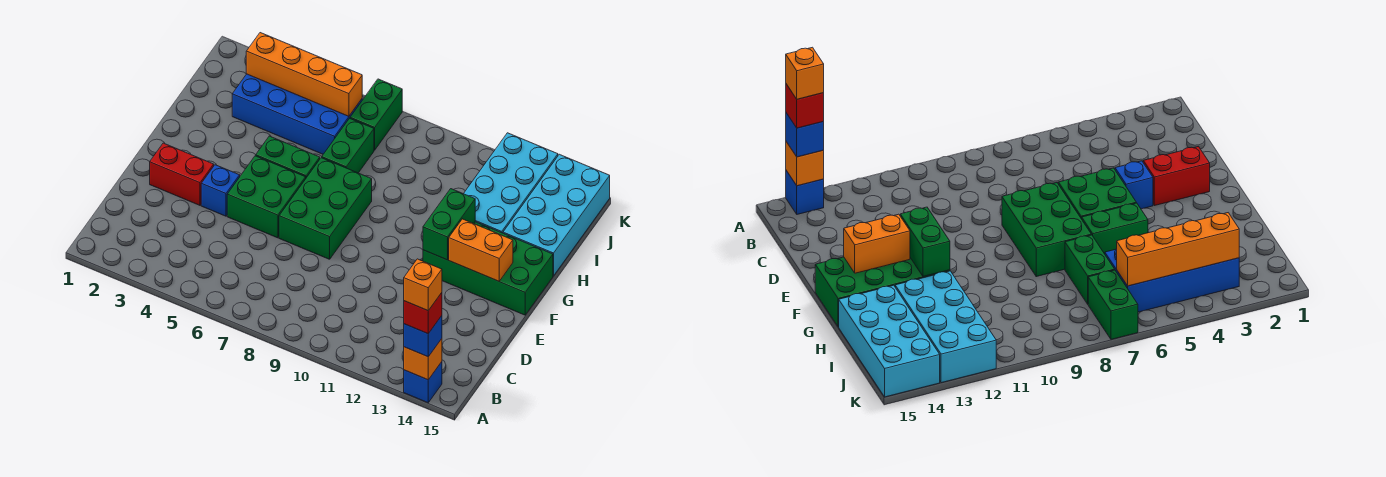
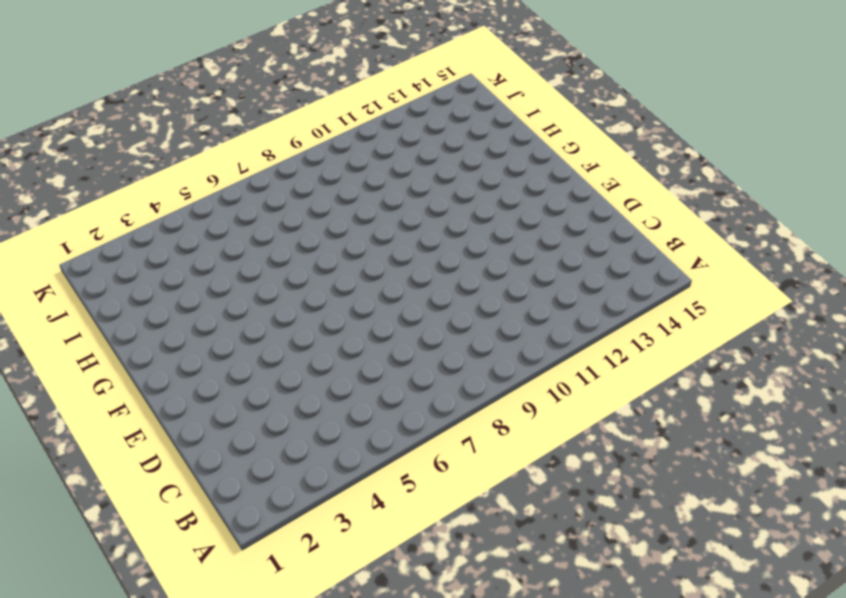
none -> blue brick A14 level 1
none -> red brick E2:E3 level 1
none -> blue brick E4 level 1

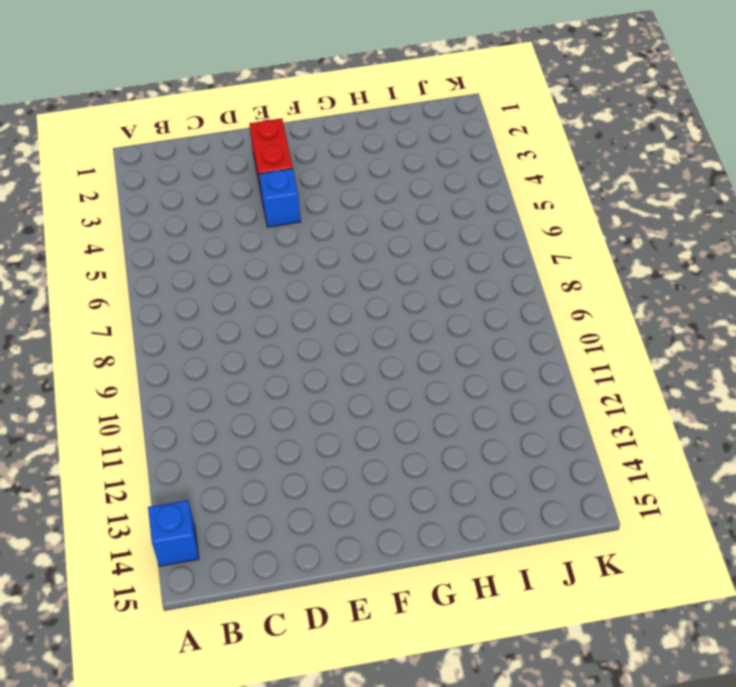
none -> green brick E5:F6 level 1
none -> green brick E7:G8 level 1
none -> green brick F12:G15 level 1

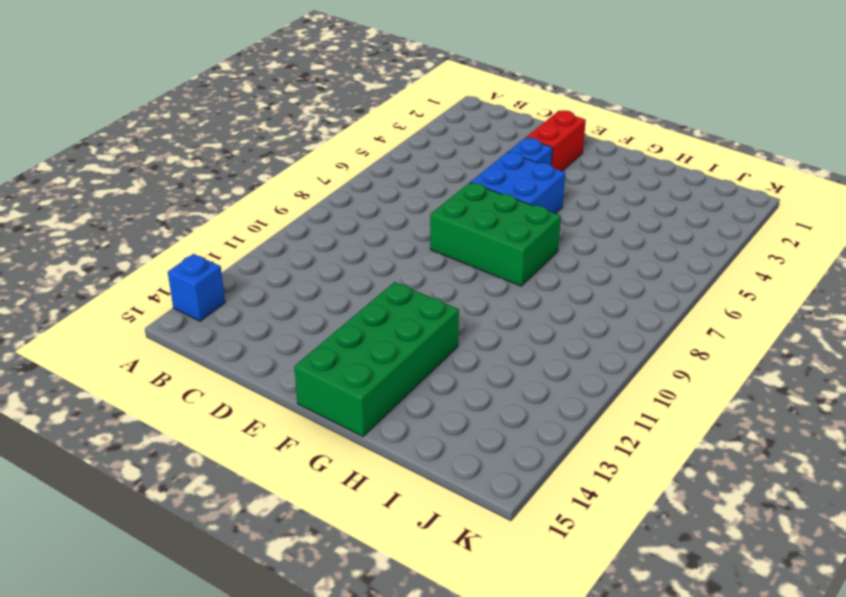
blue brick E5:F6 level 1 -> green brick E5:F6 level 1
none -> green brick G5:G6 level 1
none -> green brick H7:I7 level 1
none -> cyan brick H12:K13 level 1

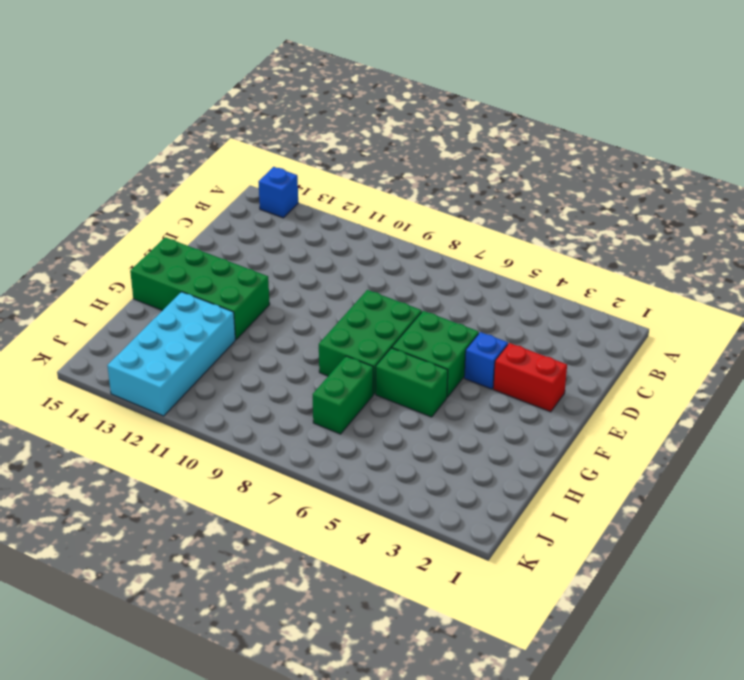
none -> cyan brick H14:K15 level 1
none -> blue brick I3:J6 level 1
none -> green brick J7:K7 level 1

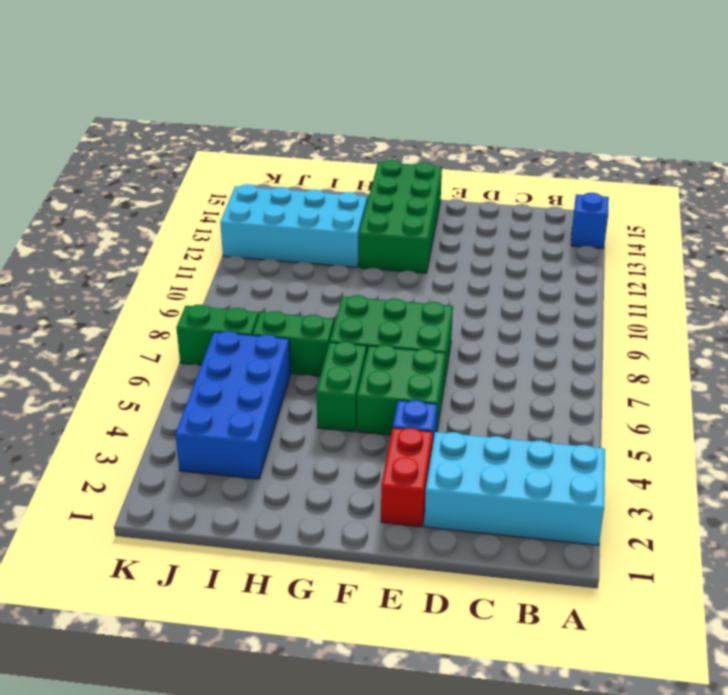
cyan brick A2:D3 level 1 -> cyan brick H14:K15 level 1
none -> orange brick A14 level 2
none -> green brick F12:G12 level 2
none -> orange brick F13:F14 level 2

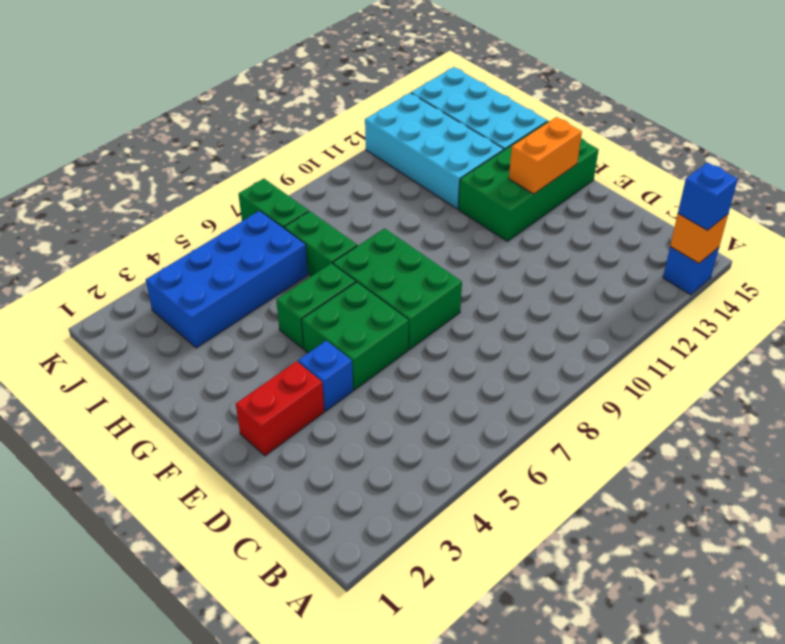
none -> green brick F12:G12 level 2
none -> orange brick J3:J6 level 2
none -> red brick A14 level 4

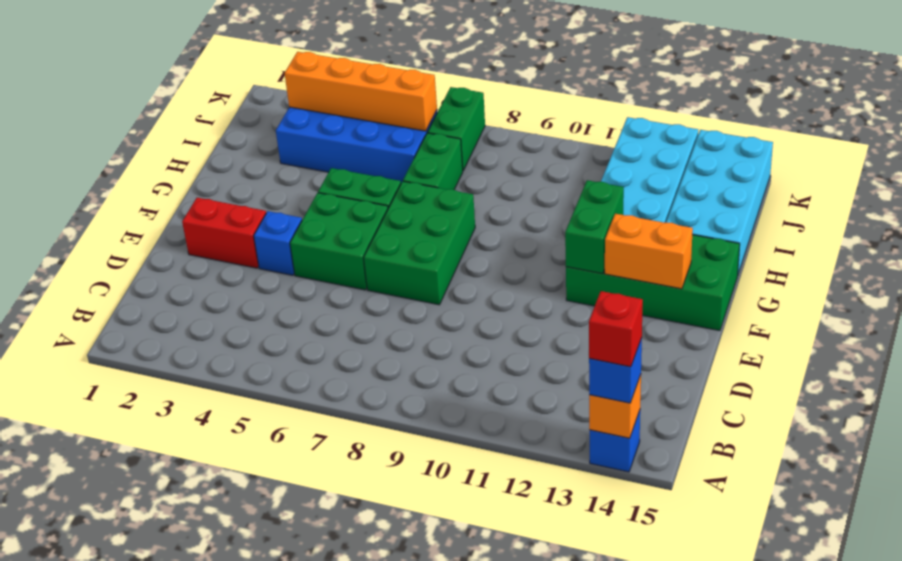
none -> orange brick A14 level 5

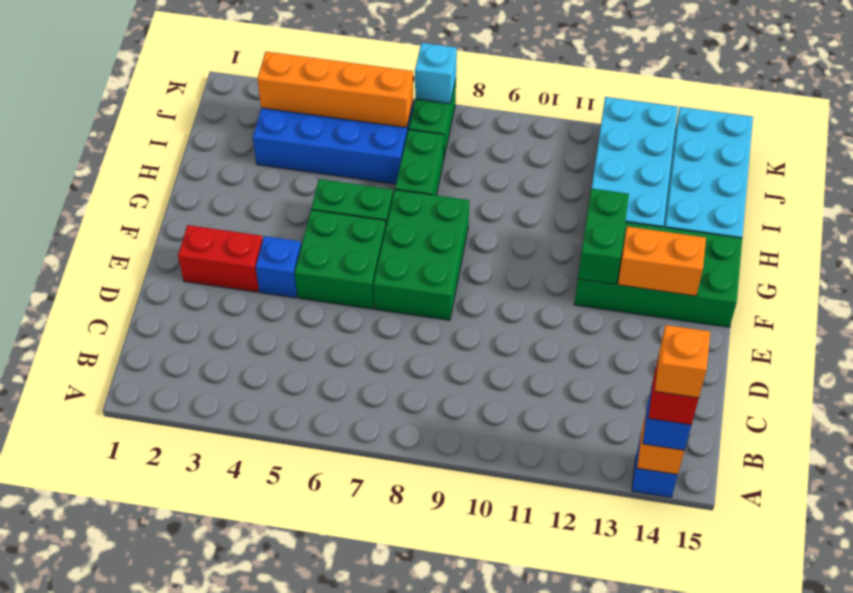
cyan brick K7 level 2 -> none

